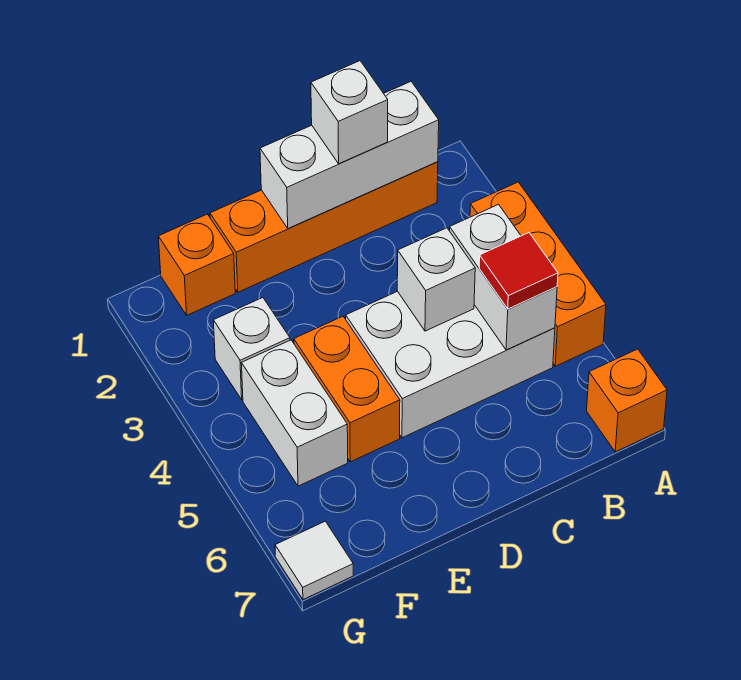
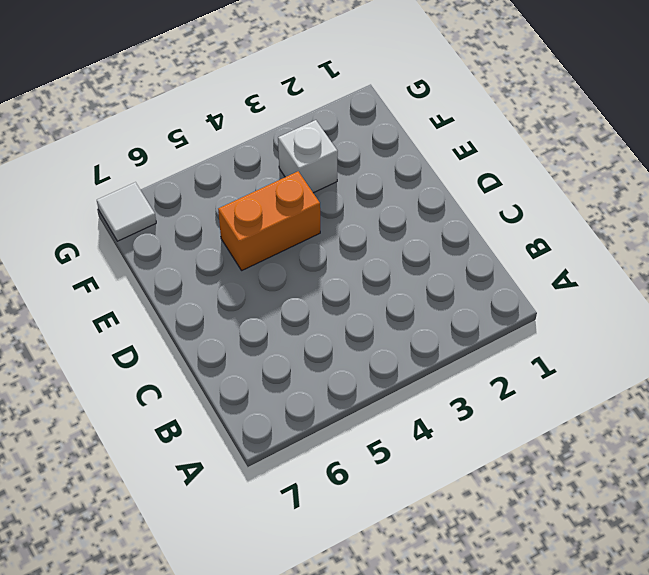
none -> orange brick A3:A5 level 1
none -> orange brick A7 level 1
none -> orange brick B1:E1 level 1

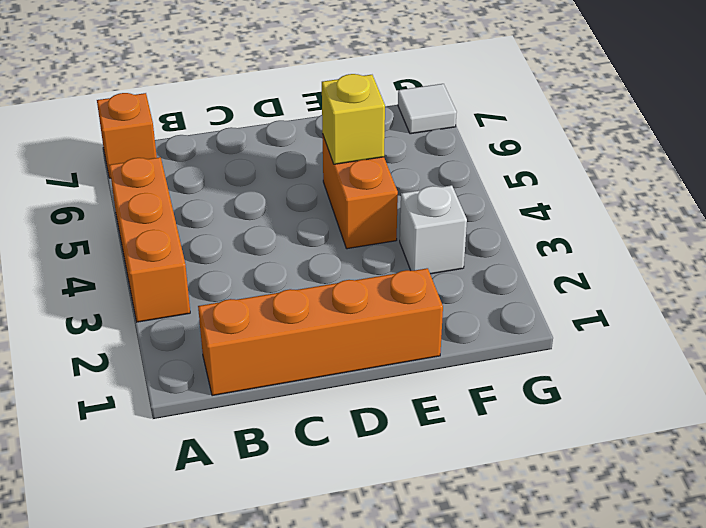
yellow brick E5 level 2 -> none
none -> white brick B4:D5 level 1
none -> orange brick F1 level 1
none -> white brick F4:F5 level 1

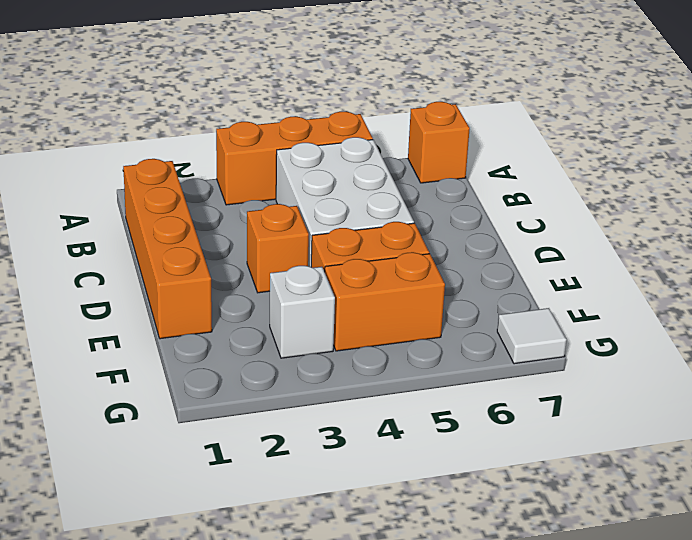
orange brick D3 level 1 -> orange brick F1 level 1
orange brick F4:F5 level 1 -> white brick F4:F5 level 1
none -> white brick B1:D1 level 2
none -> white brick B4:B5 level 2
none -> white brick C4 level 2

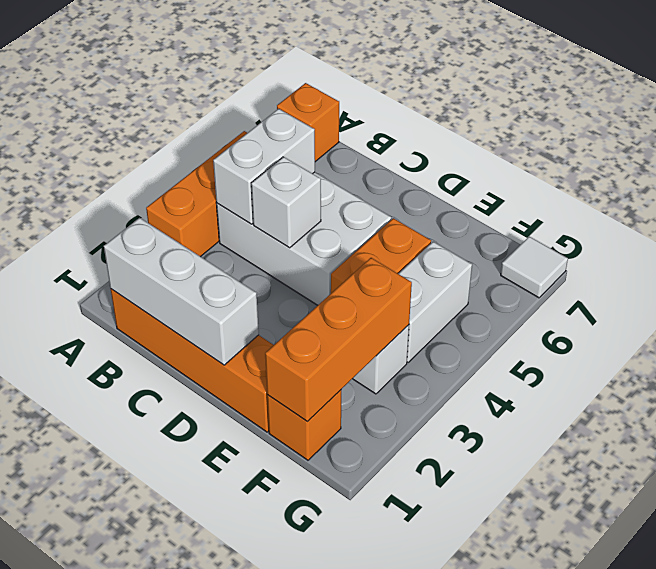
orange brick F1:F3 level 2 -> none
none -> red tile B5 level 3
none -> white brick C1 level 3

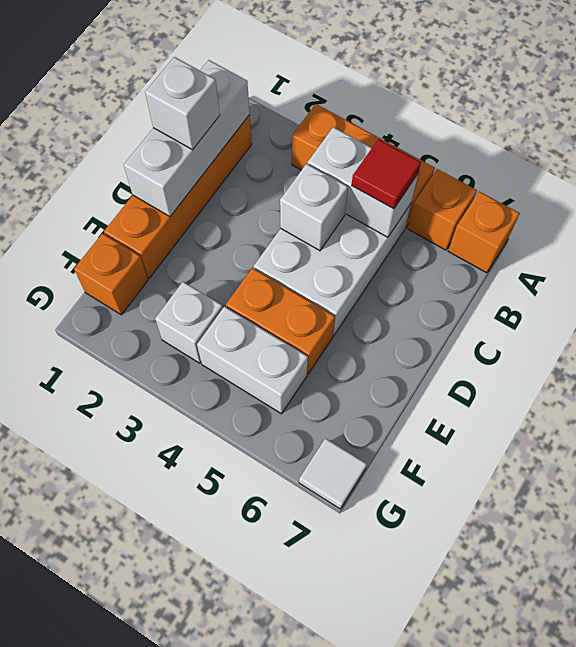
orange brick A6 level 1 -> none

